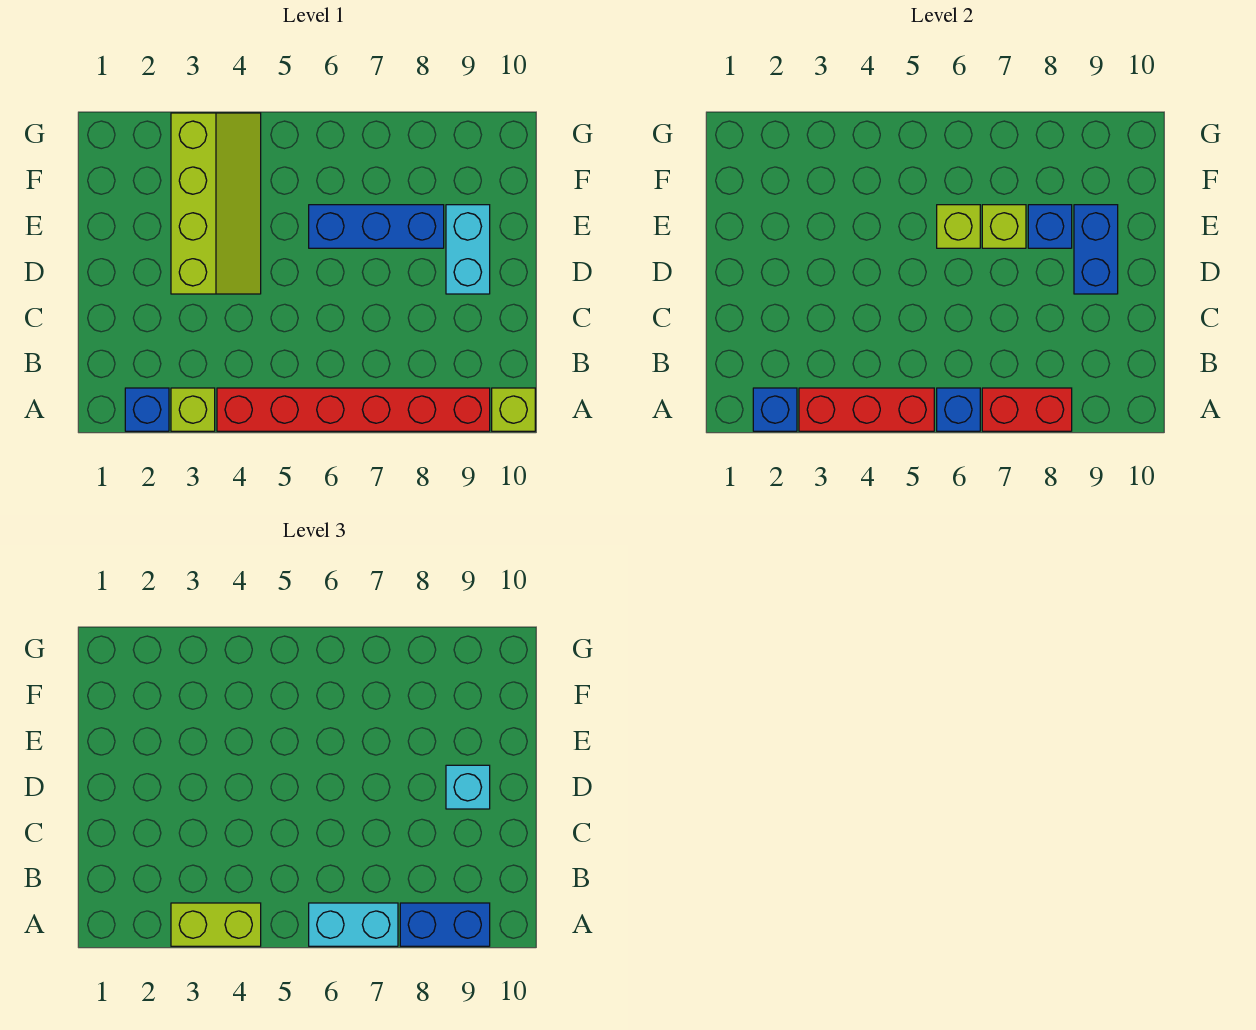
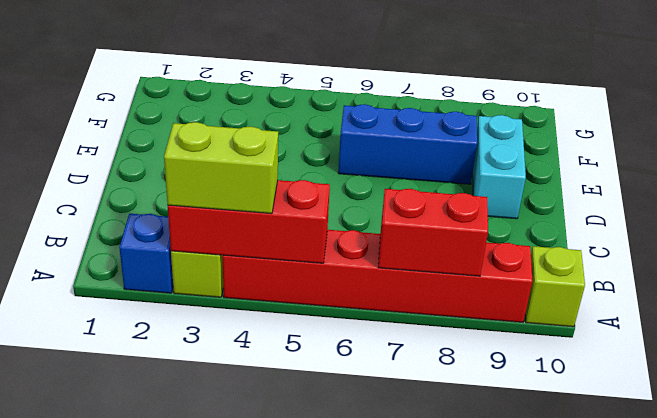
none -> lime slope D3:G4 level 1 top 3
none -> blue brick A2 level 2
none -> blue brick A6 level 2

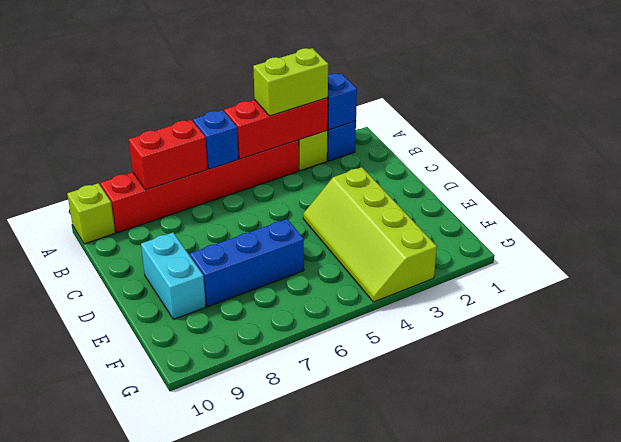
none -> blue brick D9:E9 level 2
none -> lime brick E6 level 2
none -> lime brick E7 level 2

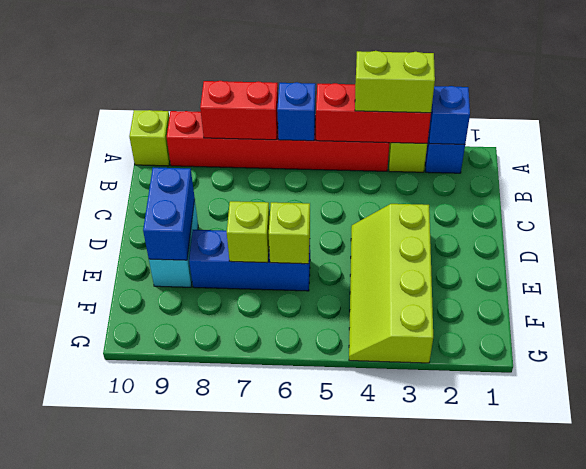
none -> blue brick E8 level 2
none -> cyan brick A6:A7 level 3
none -> blue brick A8:A9 level 3

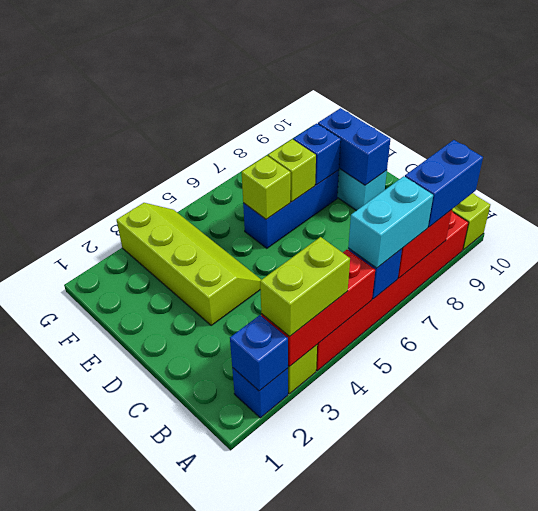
none -> cyan brick D9 level 3

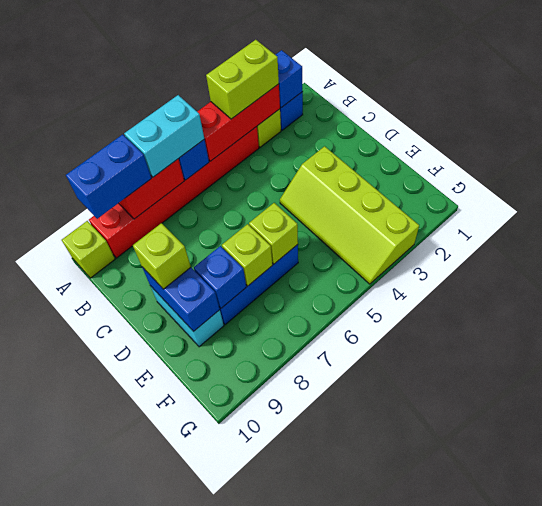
lime brick D9 level 3 -> cyan brick D9 level 3

